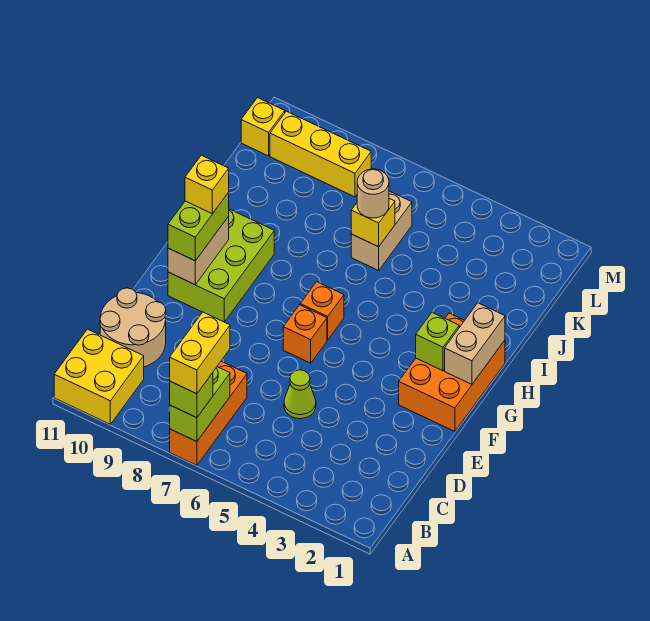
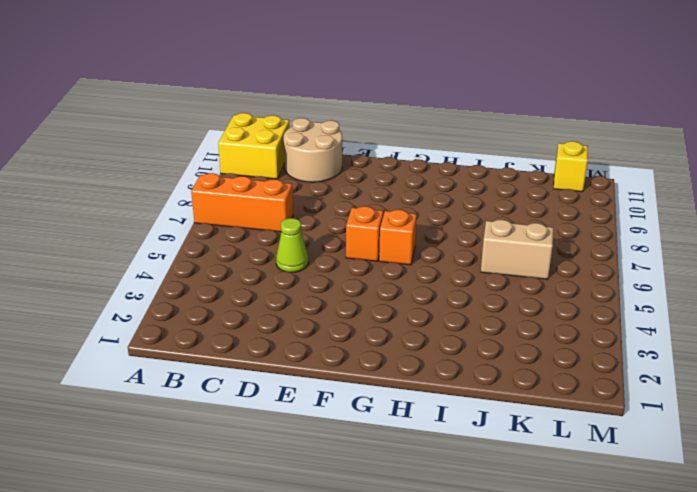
none -> orange brick F1:H2 level 1
none -> lime brick F9:H10 level 1
none -> yellow brick L8:L10 level 1

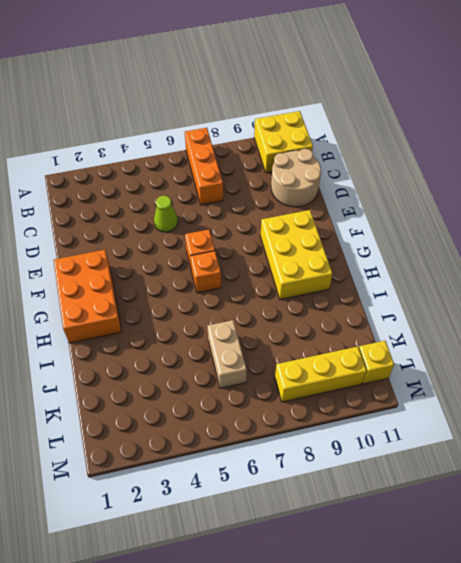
yellow brick F9:H10 level 1 -> lime brick F9:H10 level 1
none -> lime brick A7:B7 level 2
none -> tan brick F10:G10 level 2
none -> tan brick G1:H1 level 2

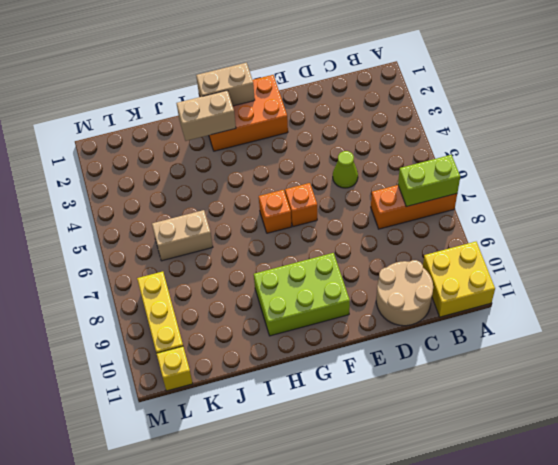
tan brick H2:I2 level 2 -> tan brick F10:G10 level 2
none -> lime brick G2 level 2
none -> yellow brick J6 level 2
none -> lime brick A7 level 3

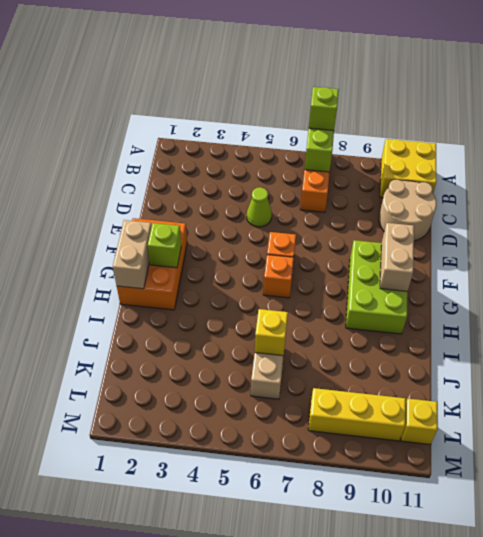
none -> lime brick F10:G10 level 3
none -> tan round brick J6 level 3
none -> yellow brick A7:B7 level 4

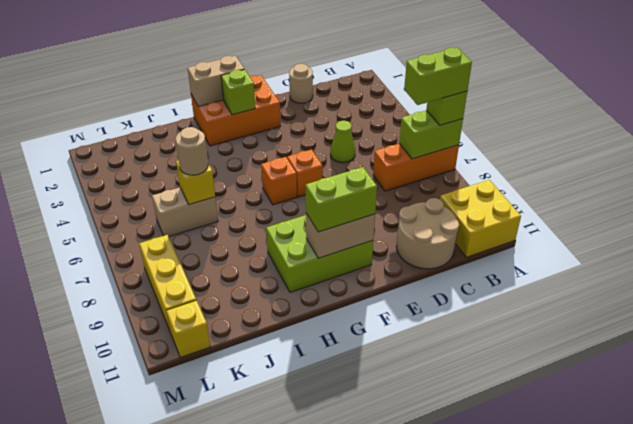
lime brick A7:B7 level 4 -> yellow brick A7:B7 level 4
tan round brick D1 level 1 -> none
none -> yellow brick G10 level 4

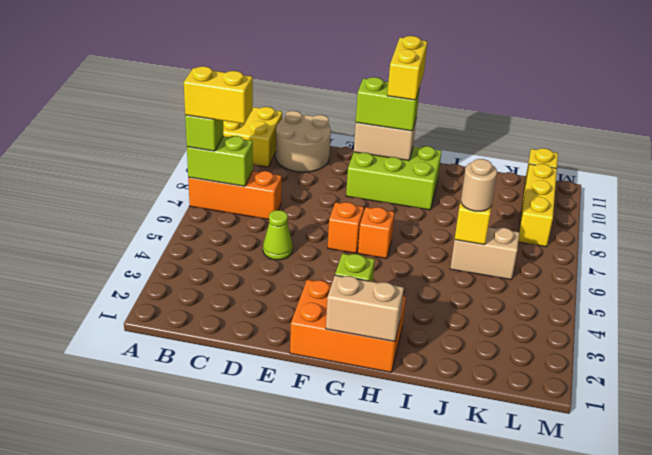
yellow brick G10:G11 level 4 -> yellow brick G10 level 4

